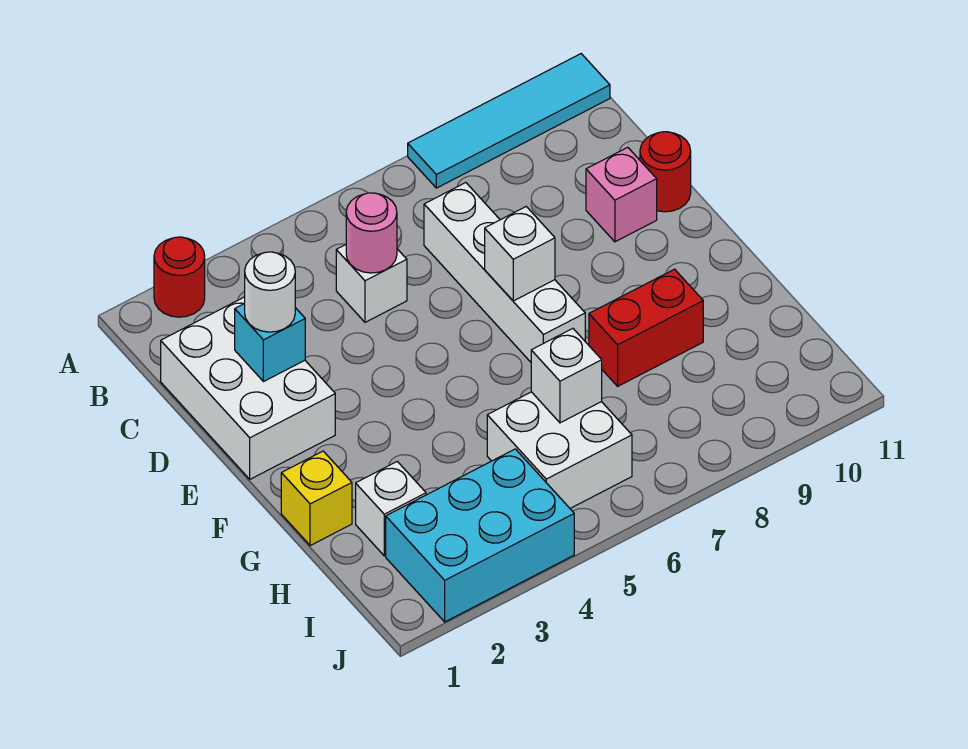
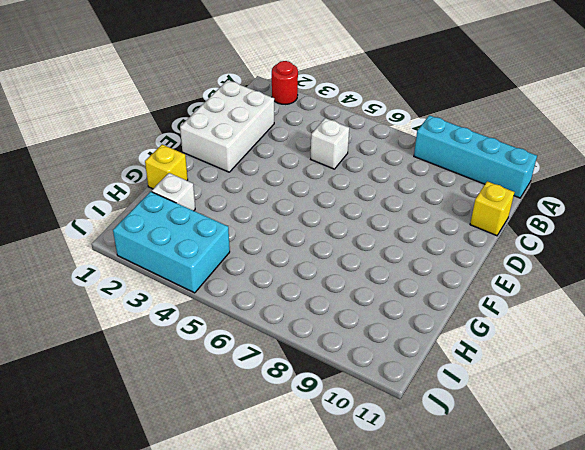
cyan brick A8:A11 level 1 -> cyan tile A8:A11 level 1
yellow brick C11 level 1 -> none
none -> white brick C7:F7 level 1
none -> pink brick D10 level 1
none -> red round brick D11 level 1

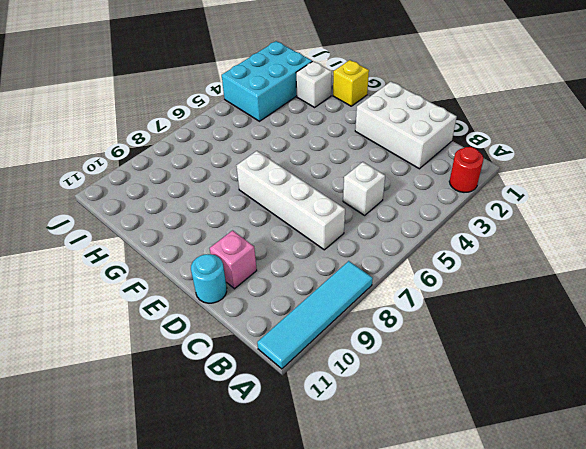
cyan round brick D11 level 1 -> red round brick D11 level 1
none -> red brick G8:G9 level 1
none -> white brick H5:I6 level 1
none -> pink round brick C5 level 2

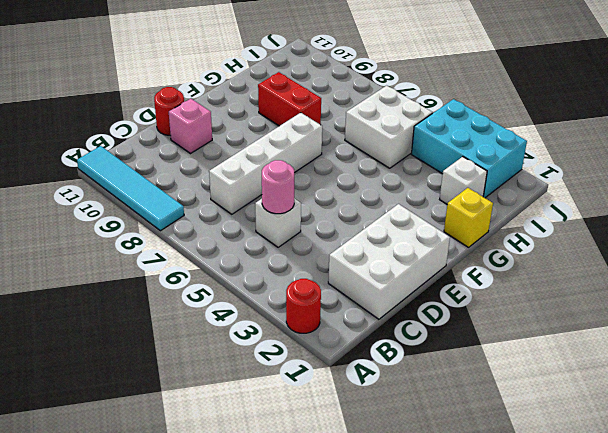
none -> cyan brick D2 level 2
none -> white brick E7 level 2
none -> white brick H6 level 2

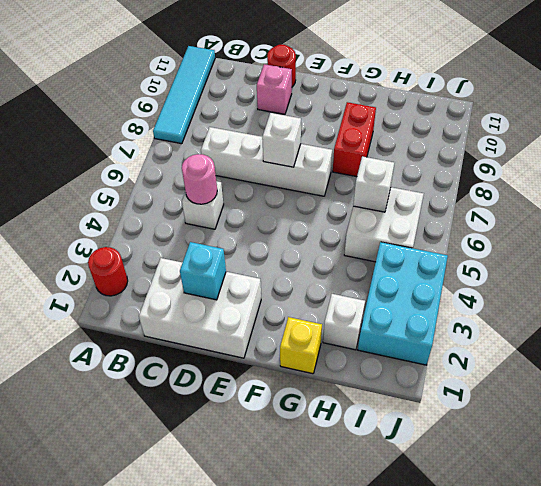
none -> white round brick D2 level 3

